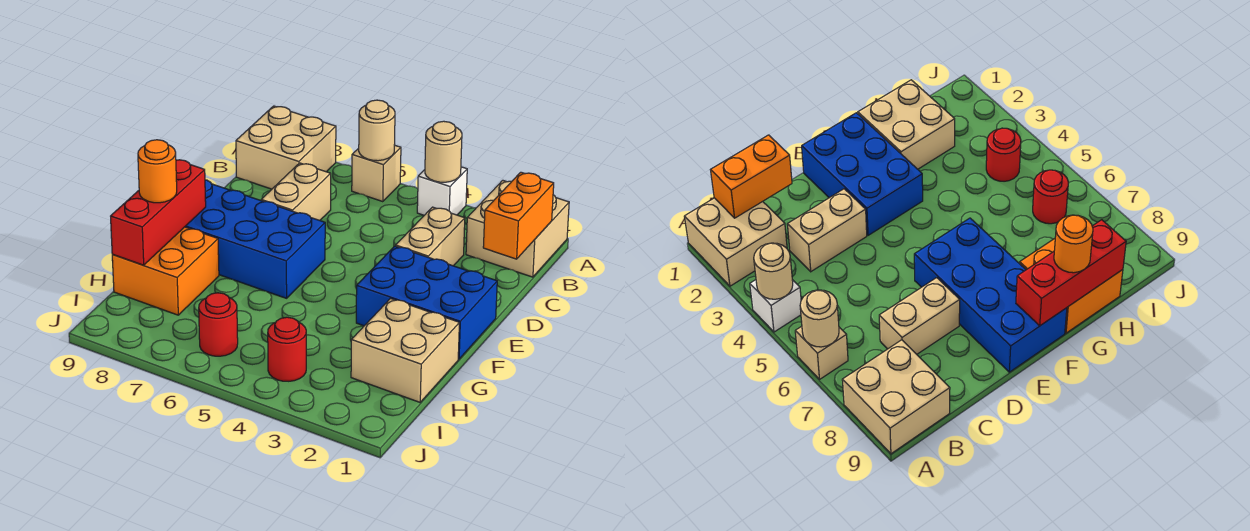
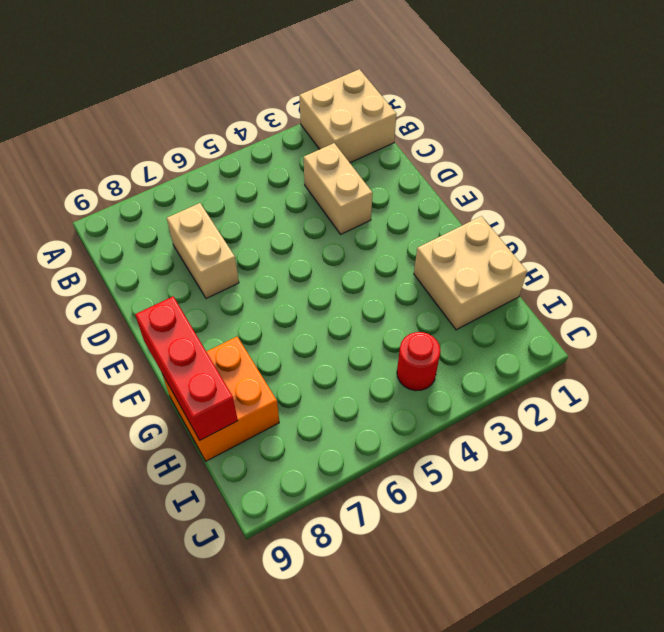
none -> white brick A4 level 1
none -> tan brick A6 level 1
none -> tan brick A8:B9 level 1

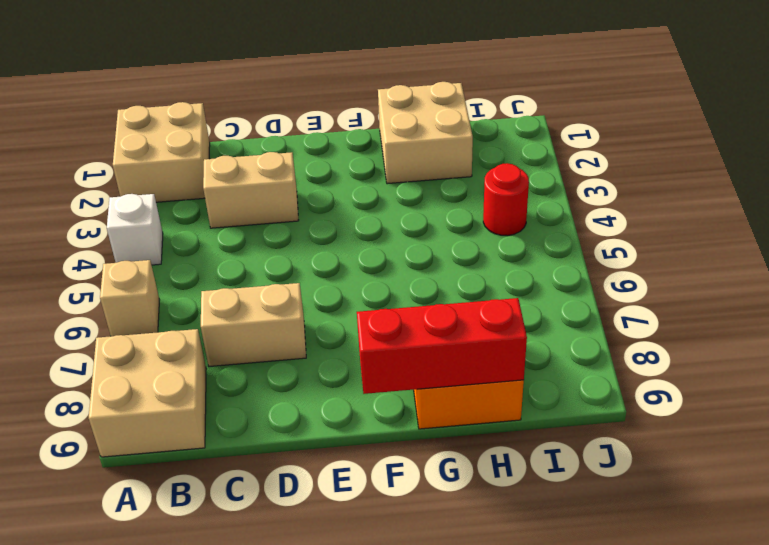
none -> blue brick E1:F3 level 1
none -> blue brick E6:F9 level 1
none -> red round brick I6 level 1

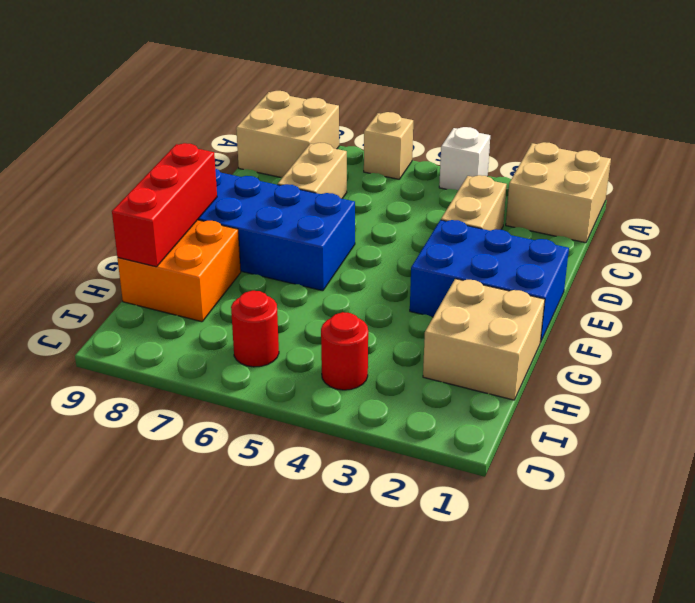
none -> tan round brick A4 level 2
none -> tan round brick A6 level 2
none -> orange brick B1:C1 level 2

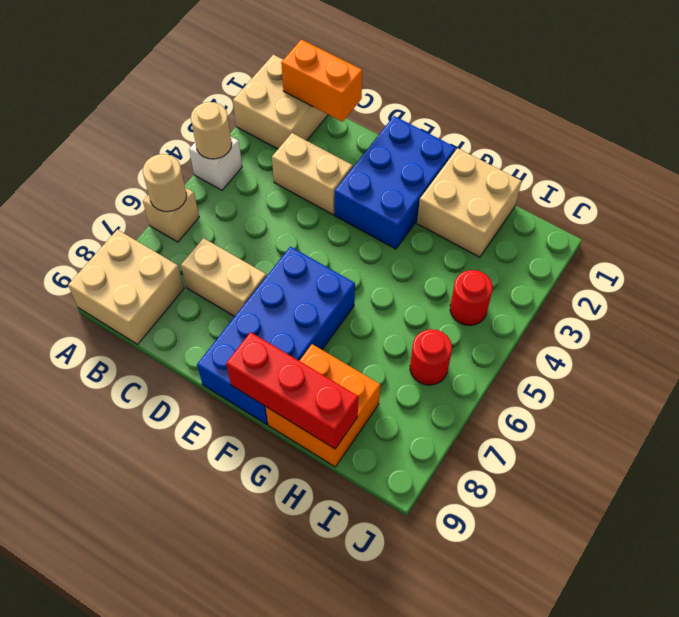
none -> orange round brick G9 level 3

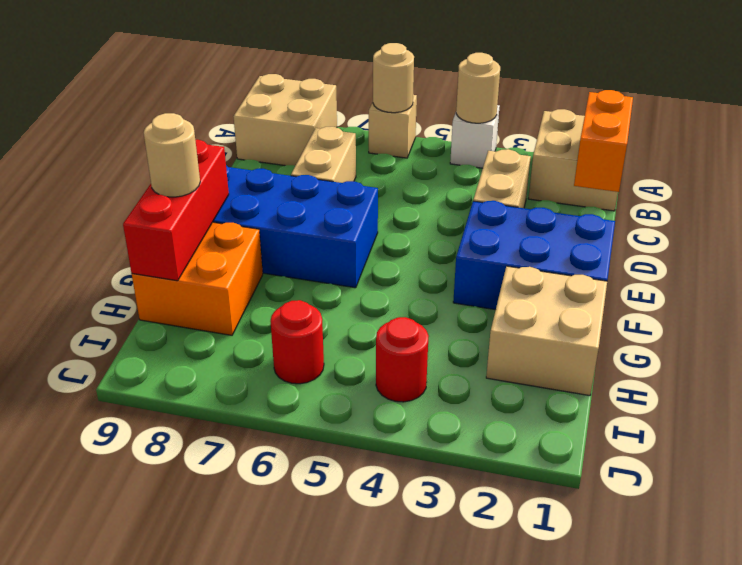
tan round brick G9 level 3 -> orange round brick G9 level 3

